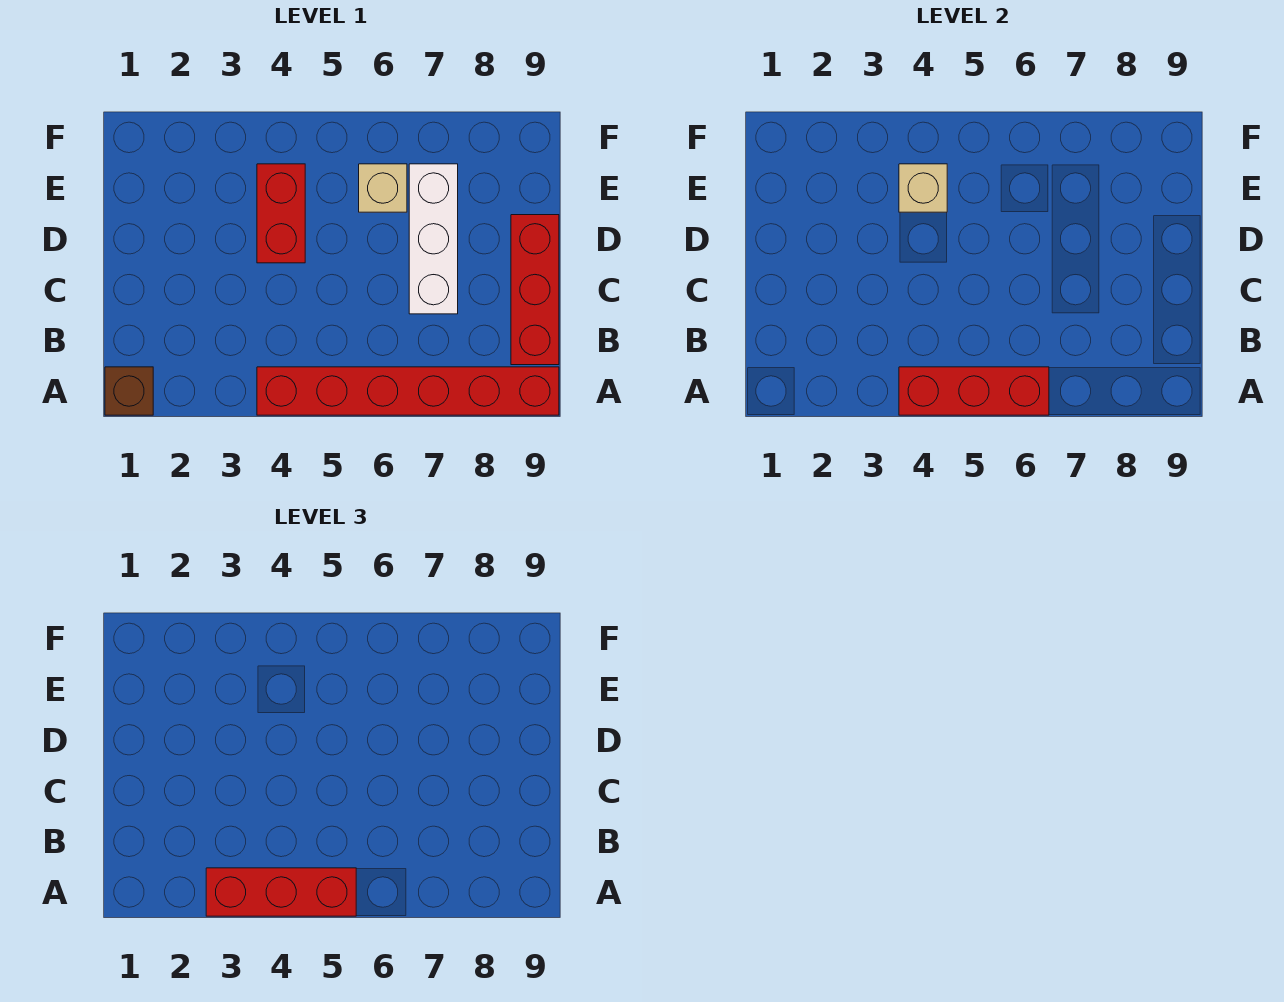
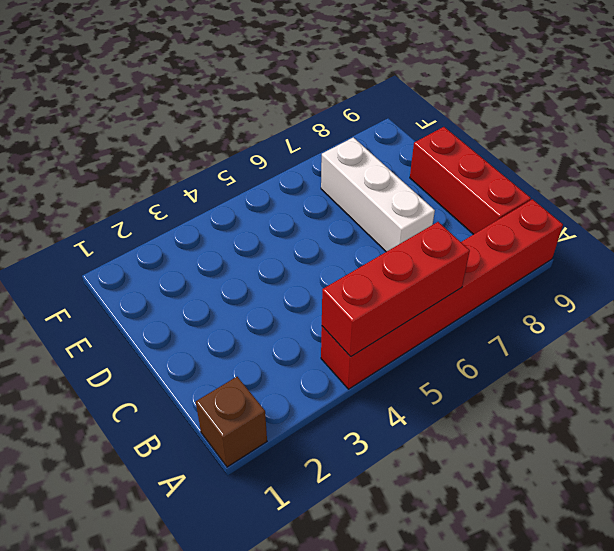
none -> red brick D4:E4 level 1
none -> tan brick E6 level 1

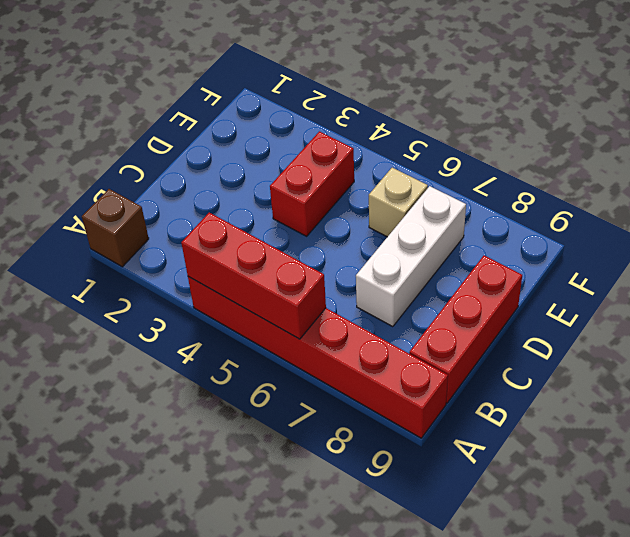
none -> tan brick E4 level 2
none -> red brick A3:A5 level 3

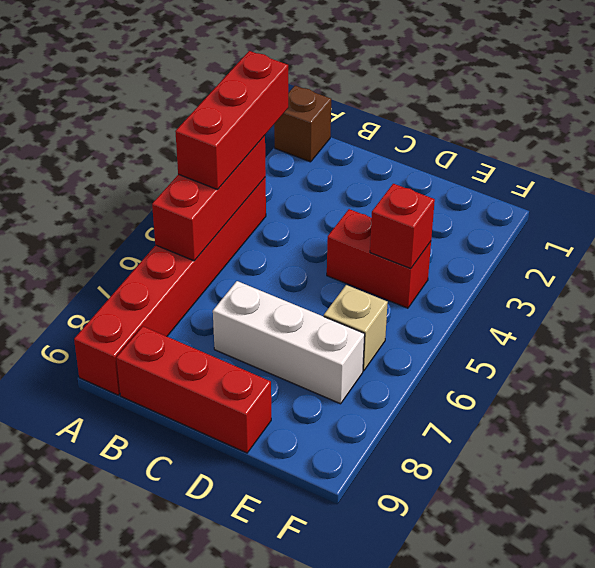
red brick E4 level 2 -> tan brick E4 level 2

